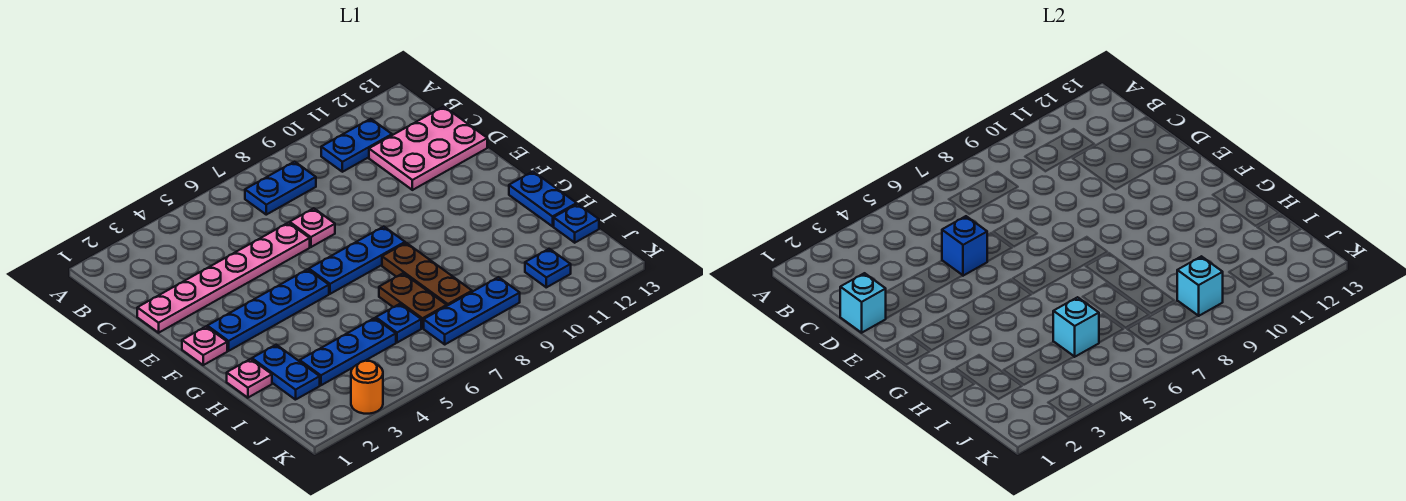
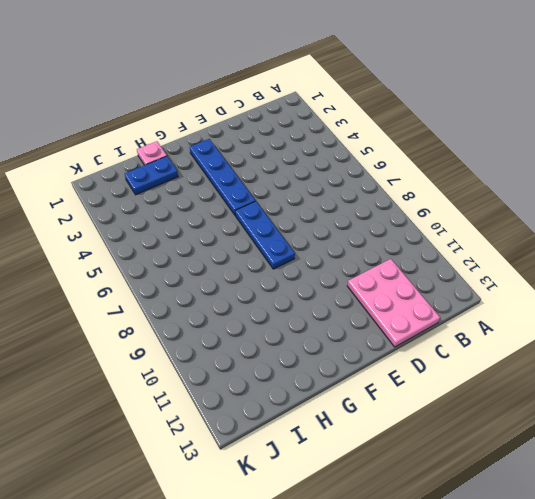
none -> blue plate B7:B8 level 1
none -> blue plate B10:B11 level 1
none -> pink plate D1:D6 level 1

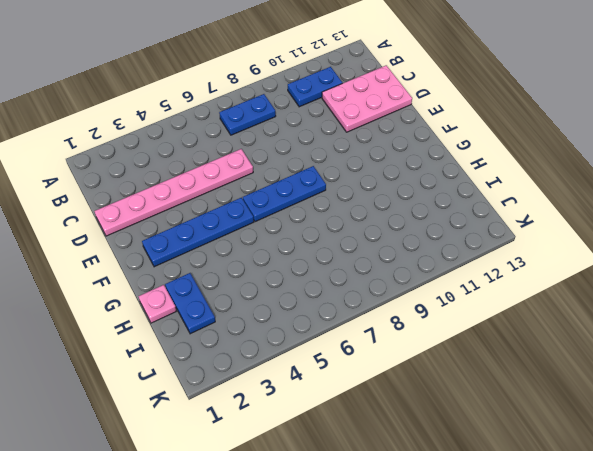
none -> pink plate D7 level 1
none -> pink plate F1 level 1
none -> brown plate G8:I8 level 1

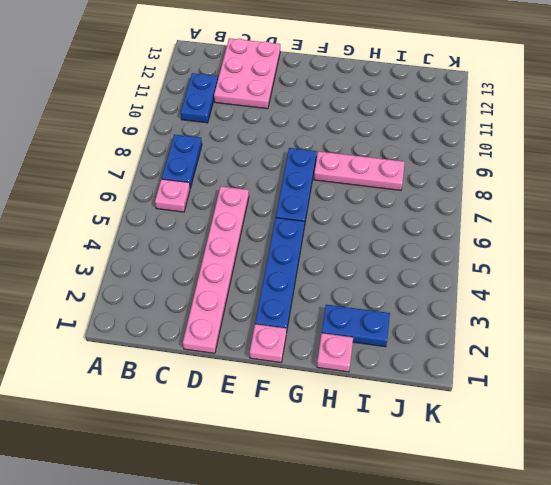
pink plate B6 level 1 -> pink plate D7 level 1
pink plate G8:I8 level 1 -> brown plate G8:I8 level 1
none -> blue plate G13:H13 level 1
none -> brown plate H7:I7 level 1
none -> blue plate I3:I5 level 1

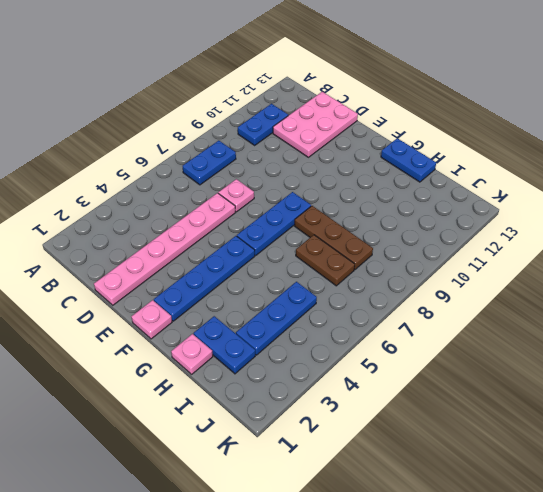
none -> blue plate I6 level 1
none -> blue plate I13 level 1
none -> blue plate J7:J9 level 1

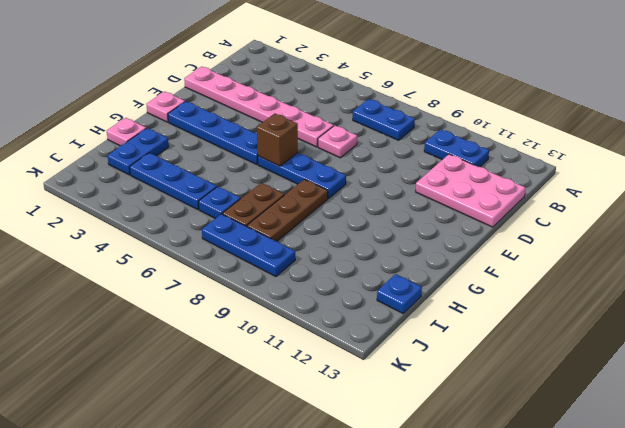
brown brick F6 level 2 -> none
none -> blue plate G13:H13 level 1
none -> blue plate J11 level 1
none -> orange round brick K3 level 1

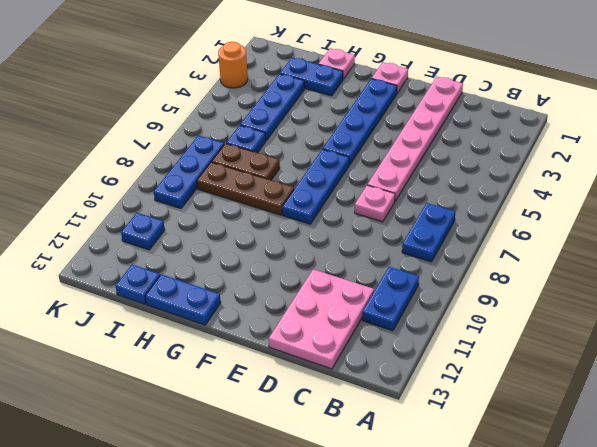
none -> cyan brick D1 level 2
none -> blue brick D5 level 2
none -> cyan brick I5 level 2

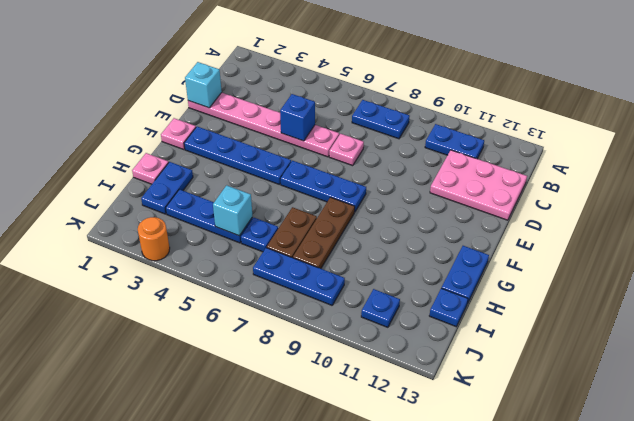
none -> cyan brick J9 level 2

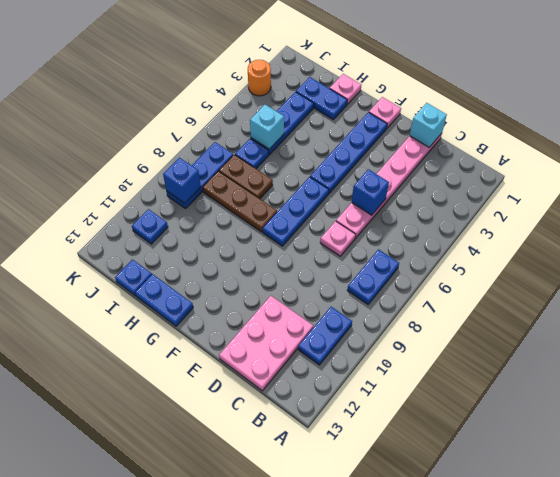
blue brick J9 level 2 -> cyan brick J9 level 2

